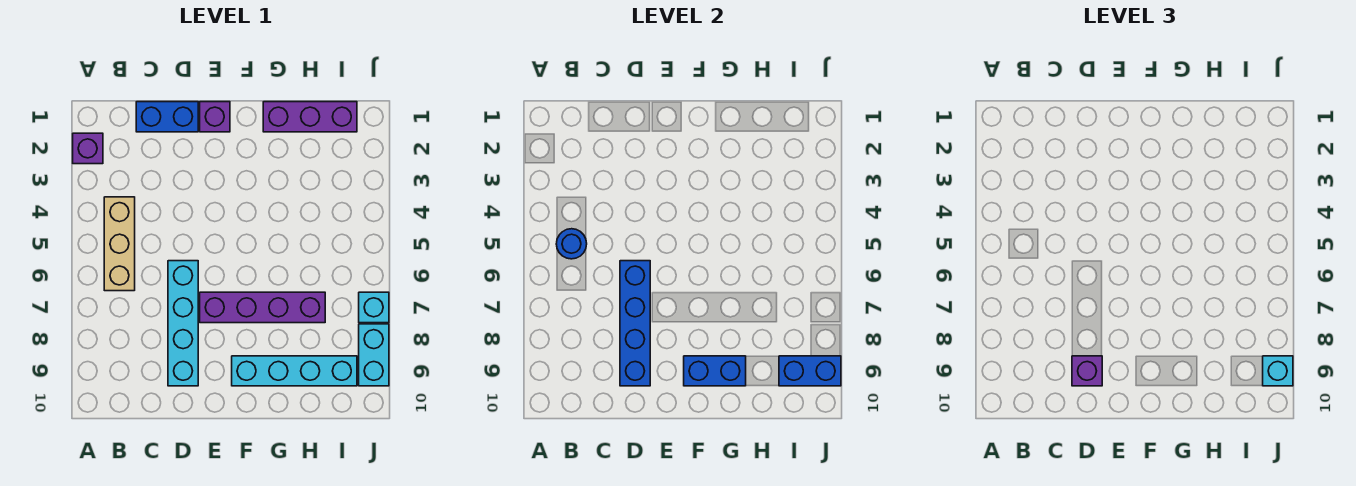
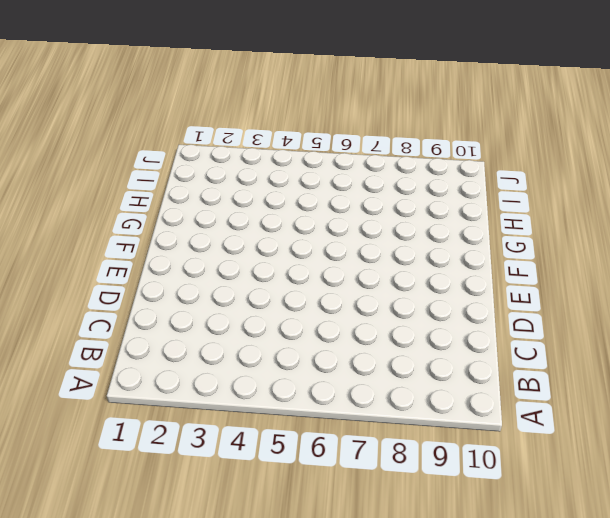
none -> purple brick A2 level 1
none -> tan brick B4:B6 level 1
none -> blue brick C1:D1 level 1

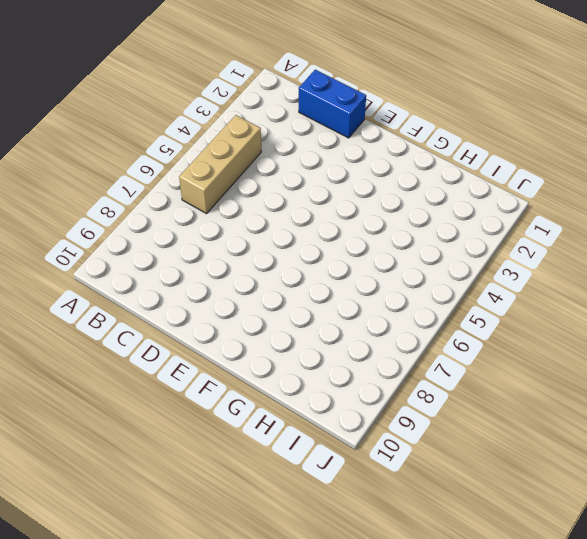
none -> purple brick A2 level 1
none -> cyan brick D6:D9 level 1
none -> purple brick E1 level 1

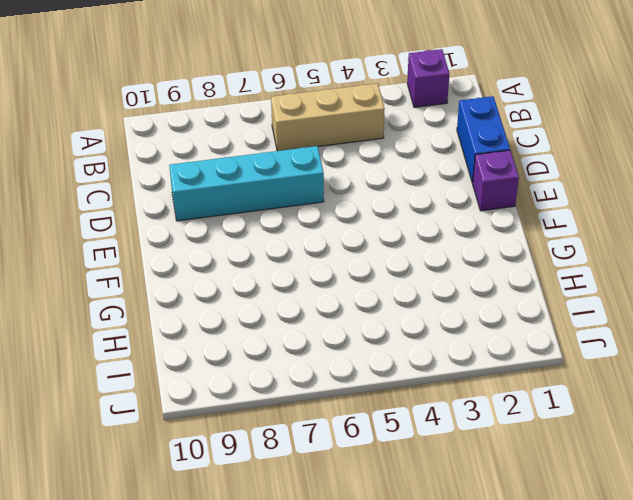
none -> purple brick E7:H7 level 1
none -> cyan brick F9:I9 level 1
none -> purple brick G1:I1 level 1

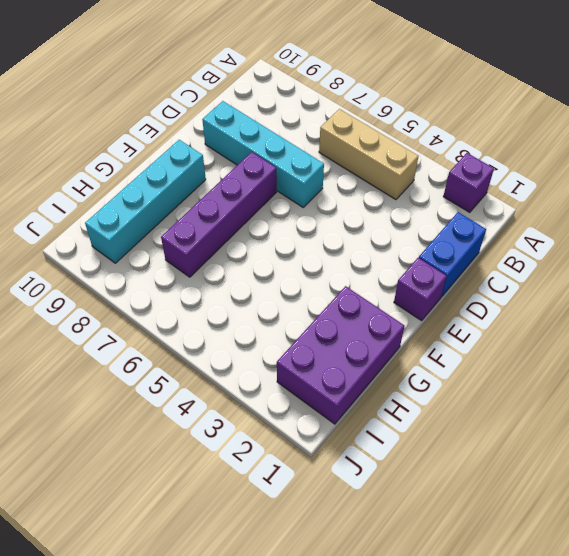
purple brick G1:I2 level 1 -> purple brick G1:I1 level 1
none -> cyan brick J7 level 1
none -> cyan brick J8:J9 level 1
none -> blue round brick B5 level 2

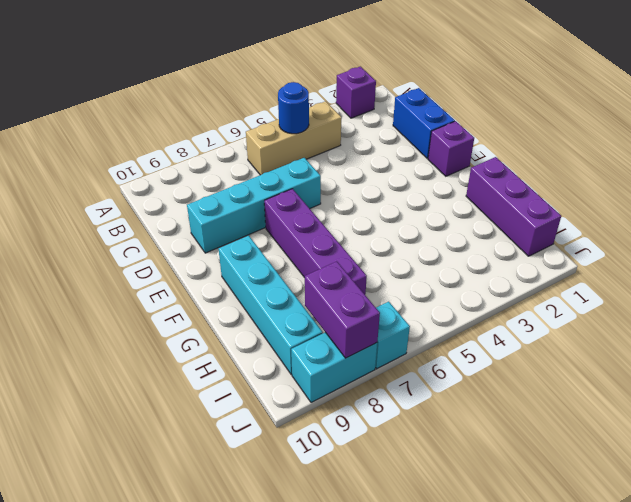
purple brick I8:J8 level 2 -> none
none -> blue brick D6:D9 level 2
none -> blue brick F9:G9 level 2
none -> blue brick I9:J9 level 2

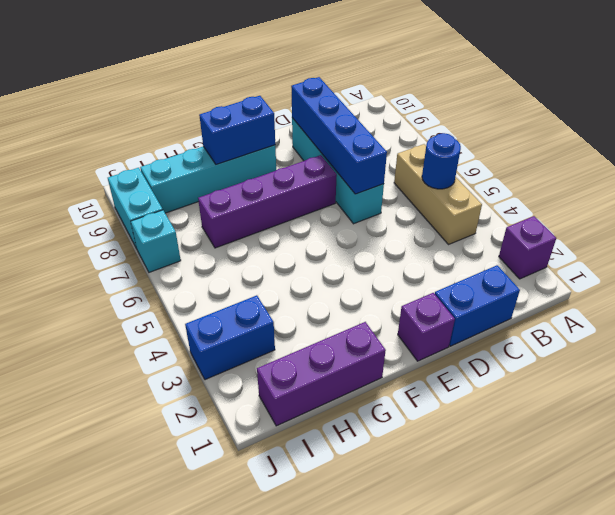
blue brick I3:J3 level 1 -> blue brick I9:J9 level 2
none -> purple brick D9 level 3
none -> cyan brick J9 level 3

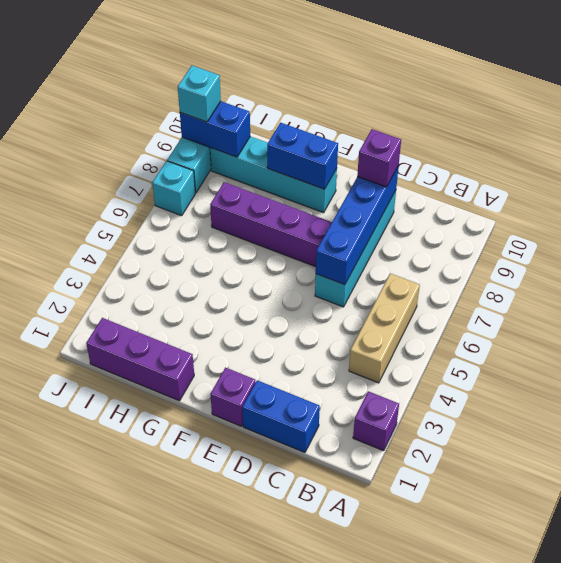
none -> blue round brick B5 level 2

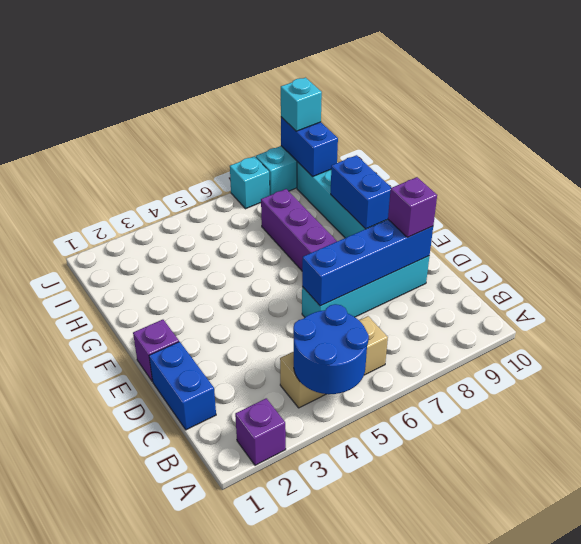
blue round brick A4:B5 level 2 -> blue round brick B5 level 2
none -> purple brick G1:I1 level 1

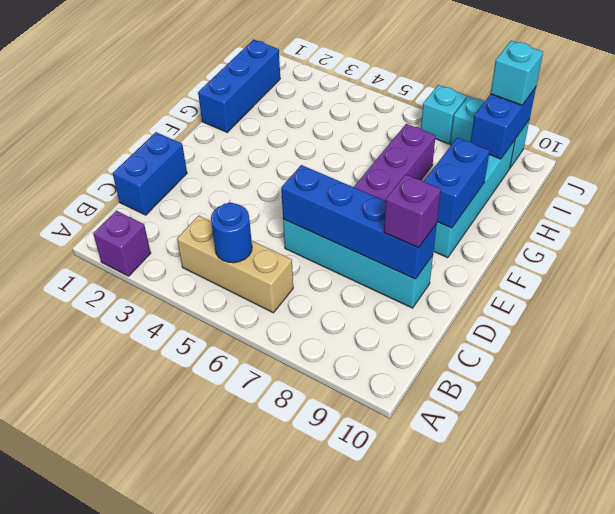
blue brick G1:I1 level 1 -> purple brick G1:I1 level 1
none -> purple brick E1 level 1

